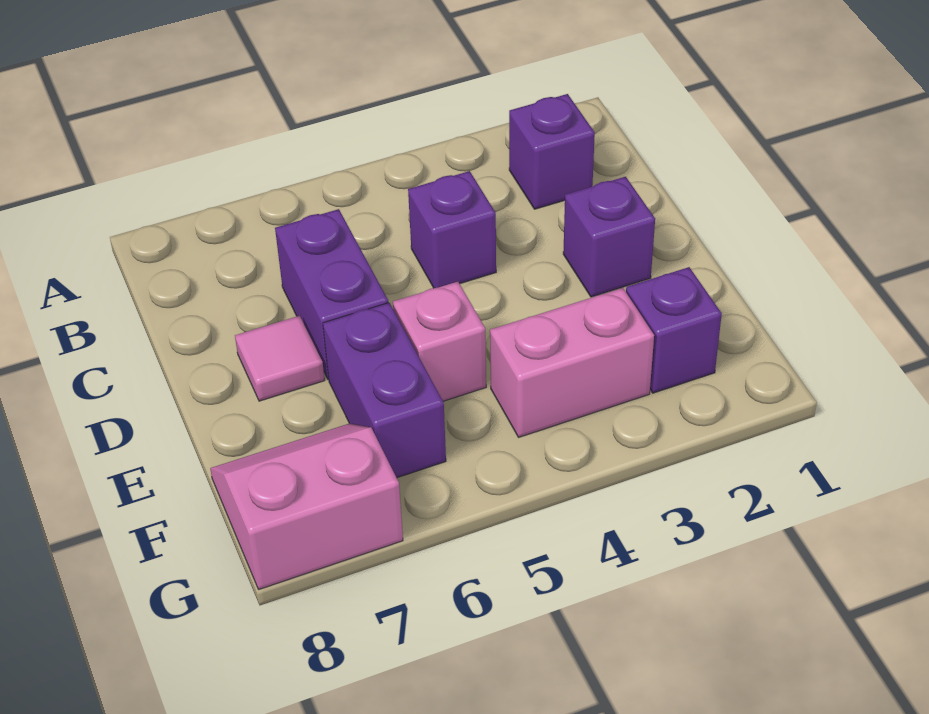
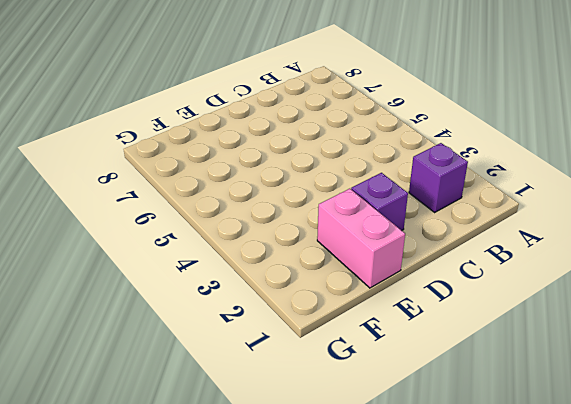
pink brick E1:E2 level 1 -> pink brick F3:F4 level 1
none -> purple brick C4 level 1
none -> purple brick C6:D6 level 1

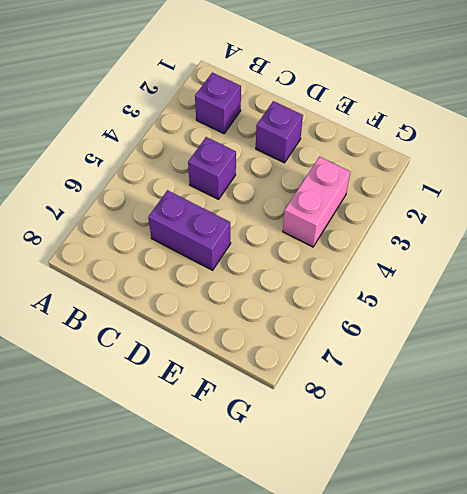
none -> pink tile D7 level 1
none -> pink brick E5 level 1

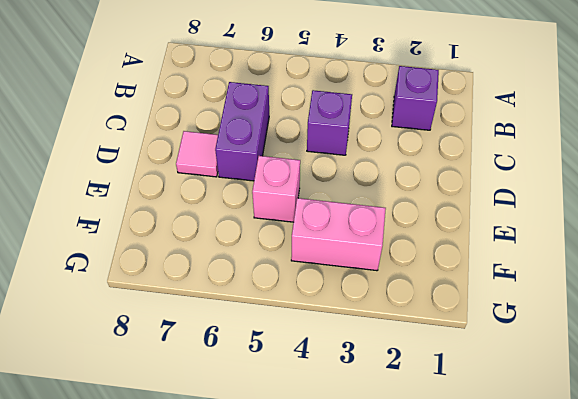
none -> purple brick D2 level 1
none -> purple brick E6:F6 level 1

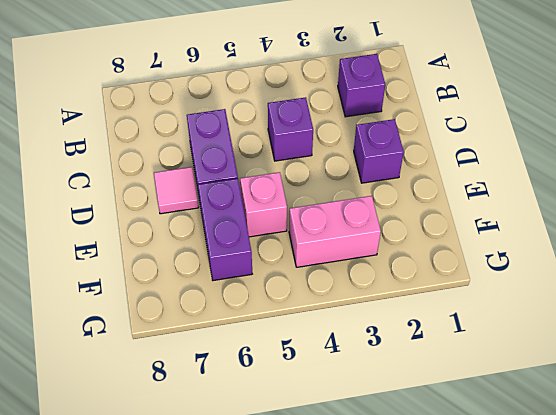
none -> purple brick F2 level 1
none -> pink slope F7:G8 level 1 top G

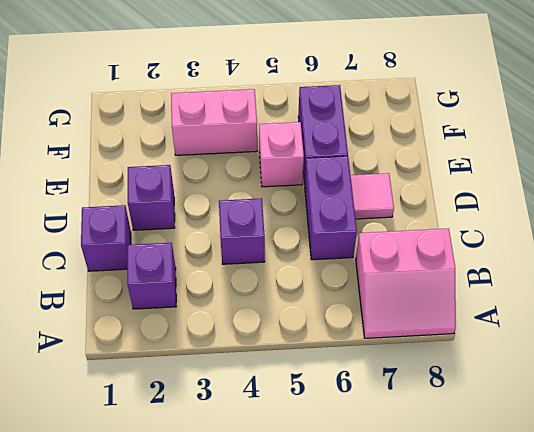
pink slope A7:B8 level 1 top B -> pink slope F7:G8 level 1 top G
purple brick C1 level 1 -> purple brick F2 level 1

